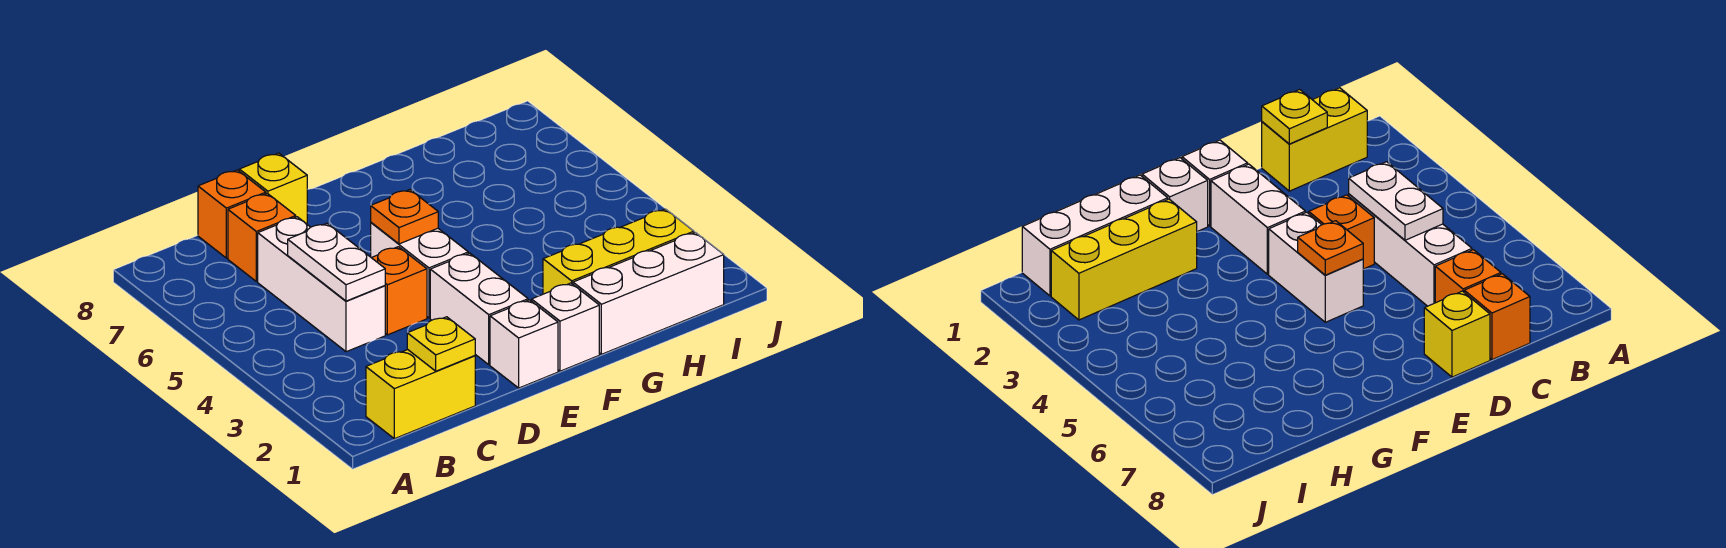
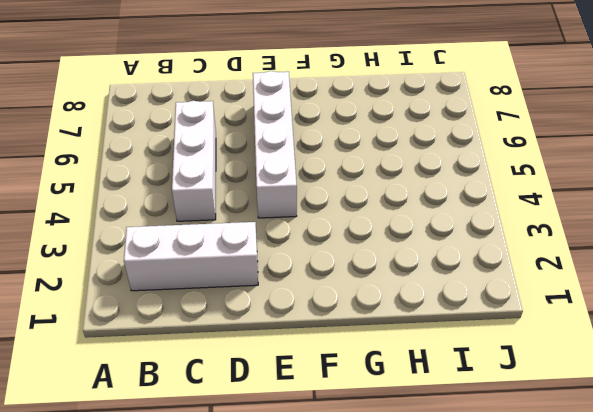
white brick B2:D2 level 1 -> white brick G1:I1 level 1
white brick E4:E7 level 1 -> white brick E4:E5 level 1
none -> yellow brick B1:C1 level 1
none -> orange brick C7 level 1
none -> orange brick C8 level 1

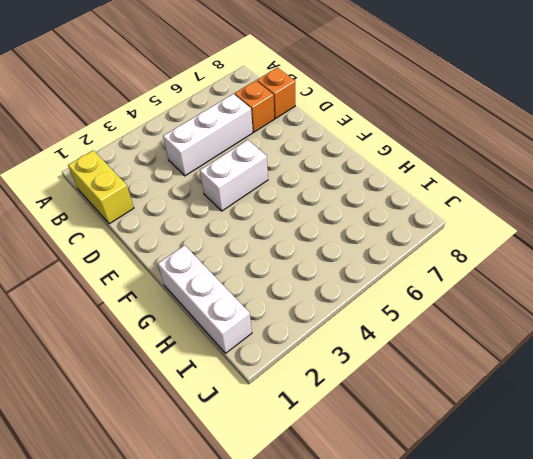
none -> orange brick D4 level 1
none -> yellow brick D8 level 1
none -> white brick E1 level 1

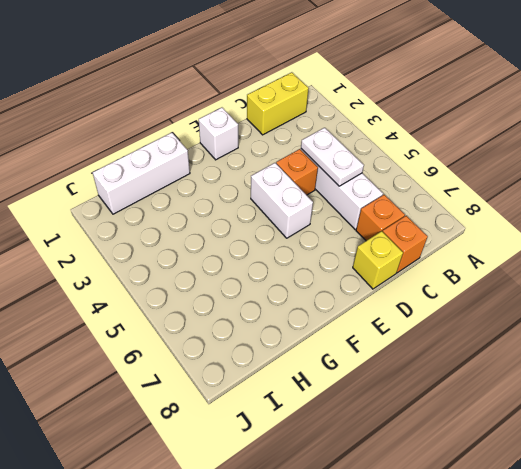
none -> white brick E2:E3 level 1
none -> white brick F1 level 1
none -> yellow brick G2:I2 level 1

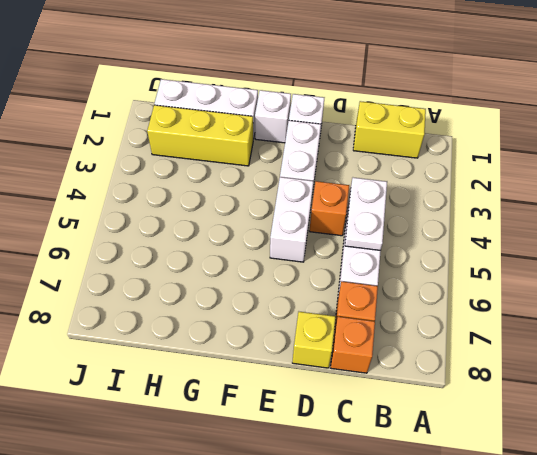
none -> yellow plate C1 level 2
none -> orange plate E5 level 2

